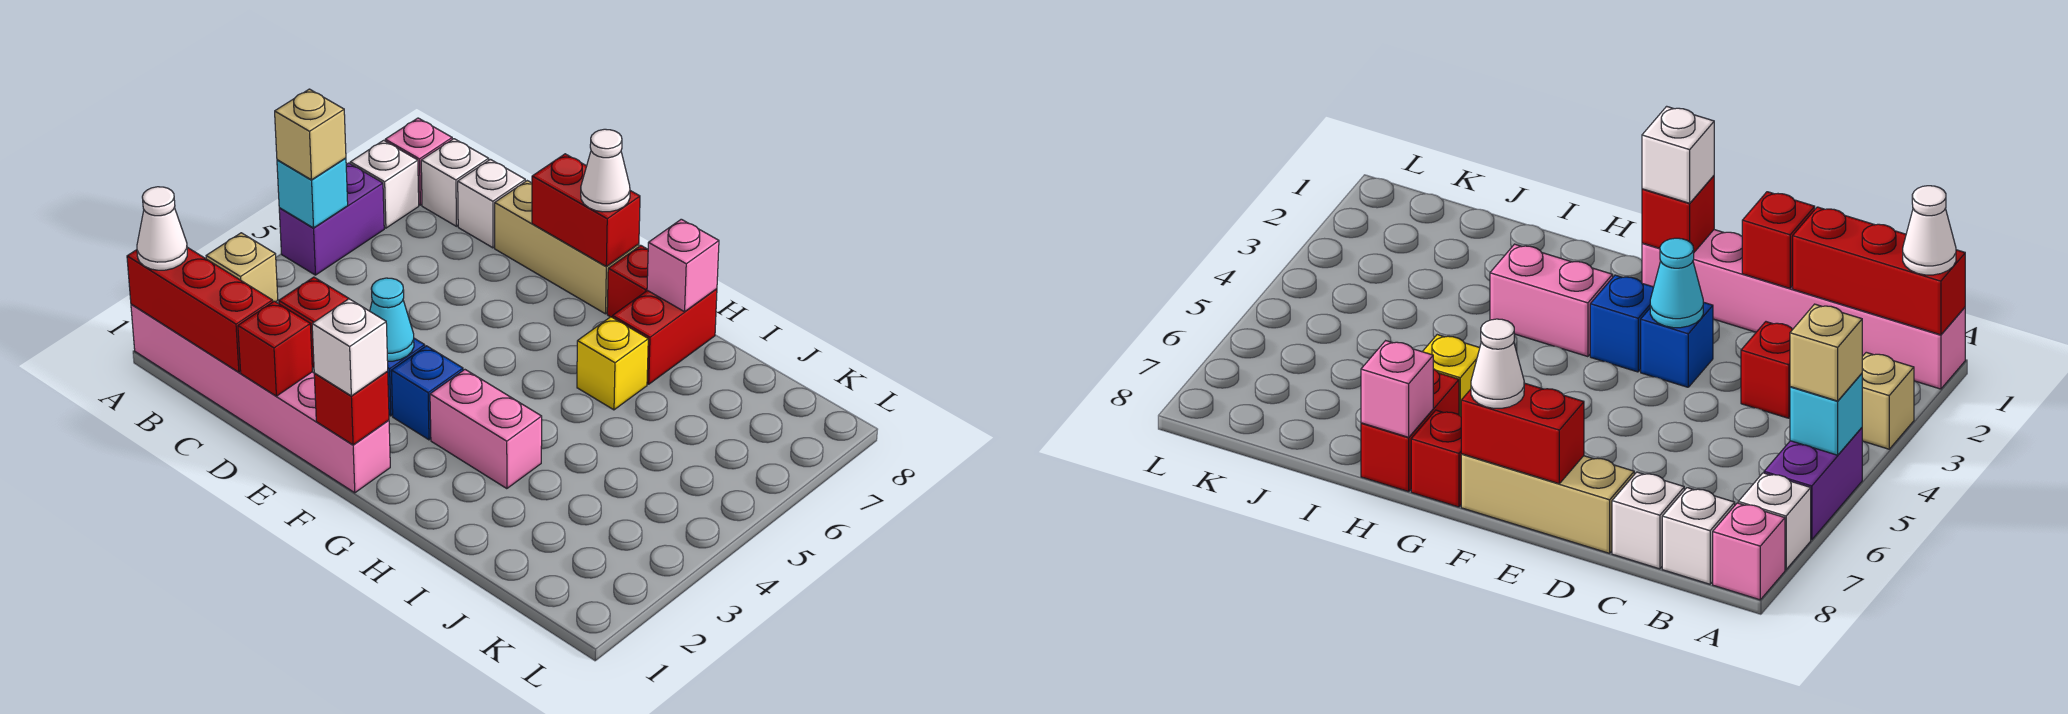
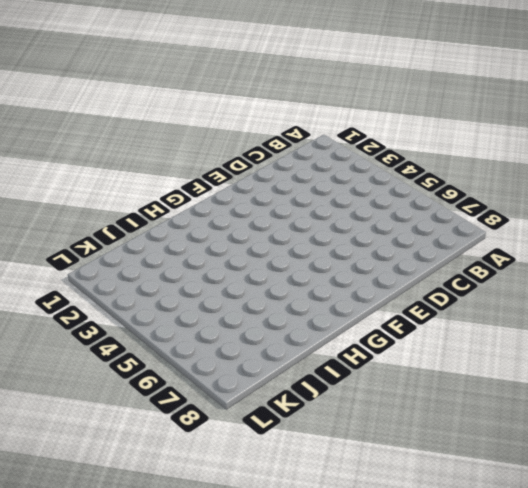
none -> pink brick A1:F1 level 1
none -> tan brick A3 level 1
none -> purple brick A5:A6 level 1

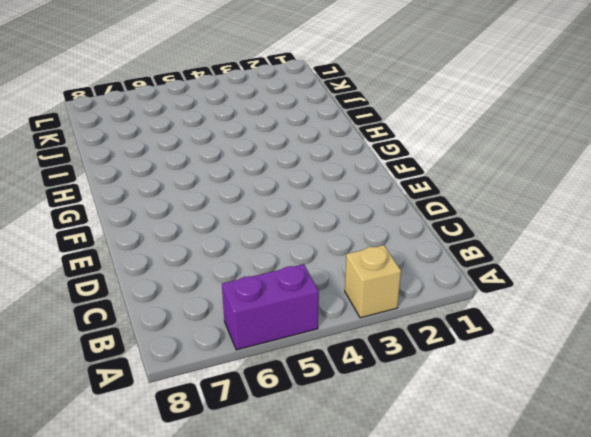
none -> pink brick A1:F1 level 1
none -> white brick A7 level 1
none -> pink brick A8 level 1

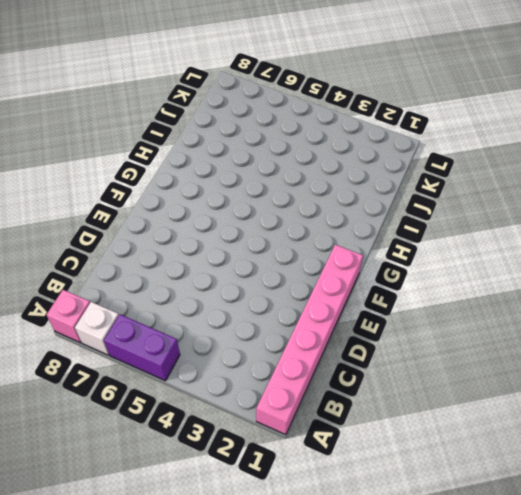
none -> tan brick A3 level 1
none -> white brick B8 level 1
none -> red brick C3 level 1

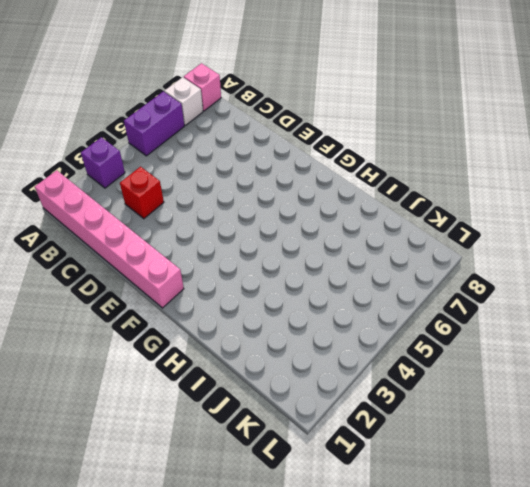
purple brick A3 level 1 -> tan brick A3 level 1
none -> white brick B8 level 1
none -> white brick C8 level 1
none -> tan brick D8:F8 level 1

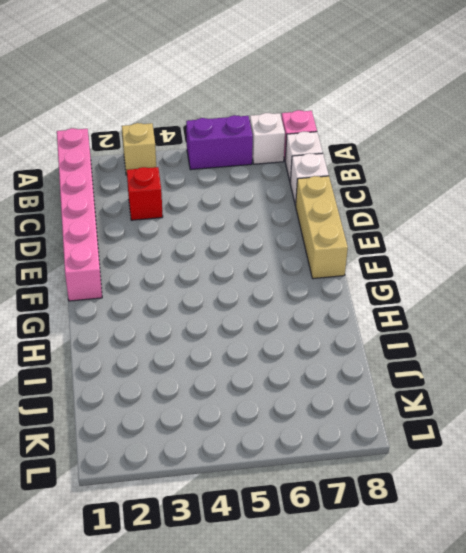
none -> blue brick E3 level 1
none -> blue brick F3 level 1
none -> pink brick G3:H3 level 1

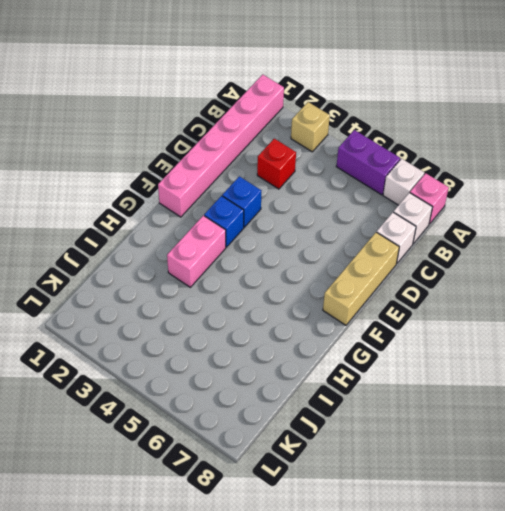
none -> red brick G8 level 1
none -> yellow brick H6 level 1
none -> red brick H7:H8 level 1

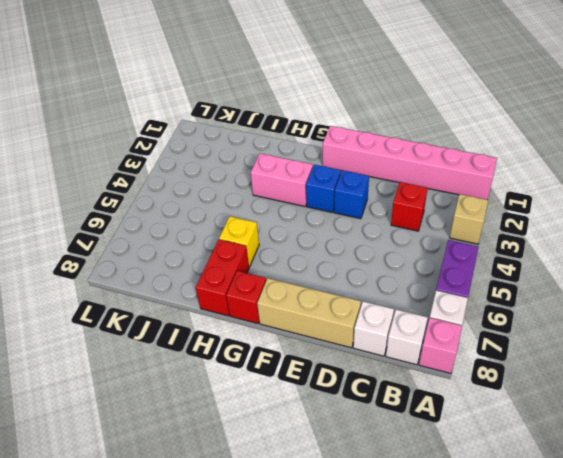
none -> red brick A1:C1 level 2
none -> cyan brick A5 level 2
none -> red brick D1 level 2

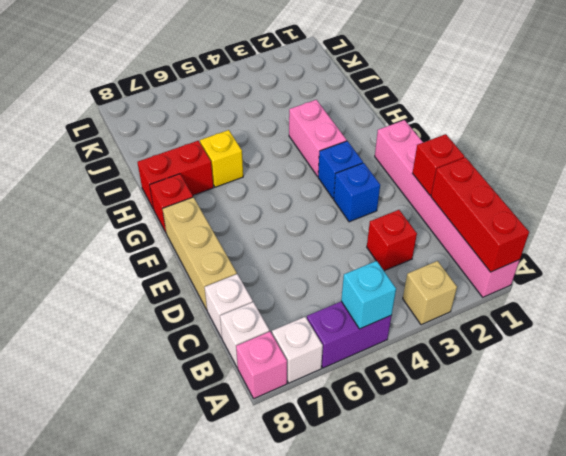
none -> cyan cone E3 level 2
none -> red brick E8:F8 level 2
none -> red brick F1 level 2

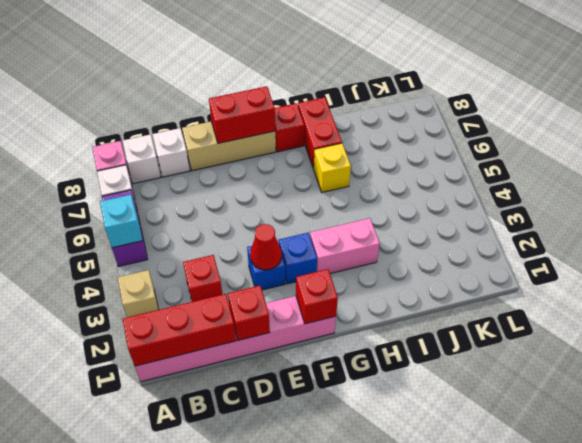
red cone E3 level 2 -> cyan cone E3 level 2
none -> pink brick H8 level 2
none -> white cone A1 level 3
none -> tan brick A5 level 3

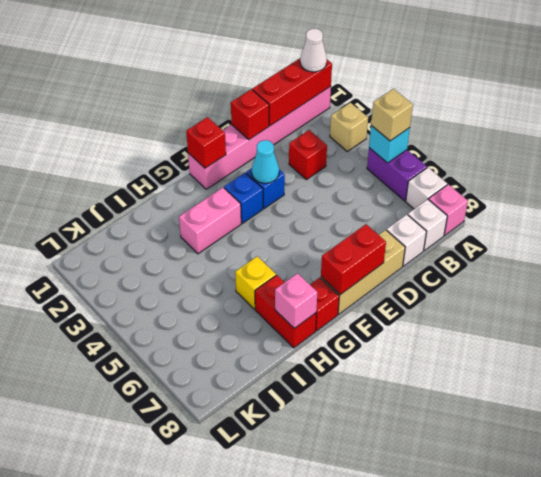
none -> white brick F1 level 3
none -> white cone F8 level 3

